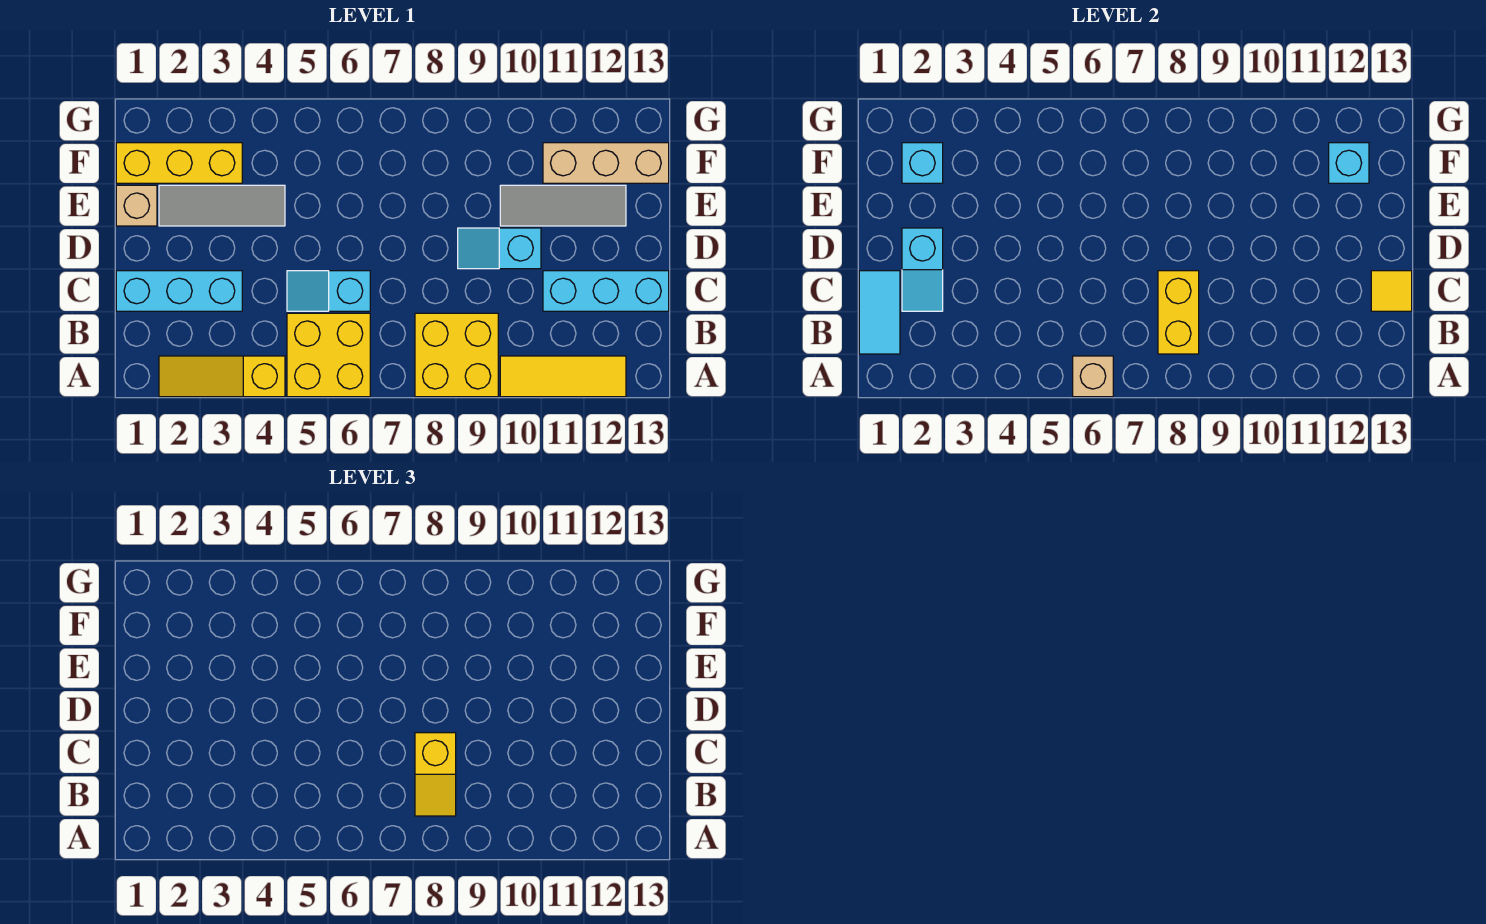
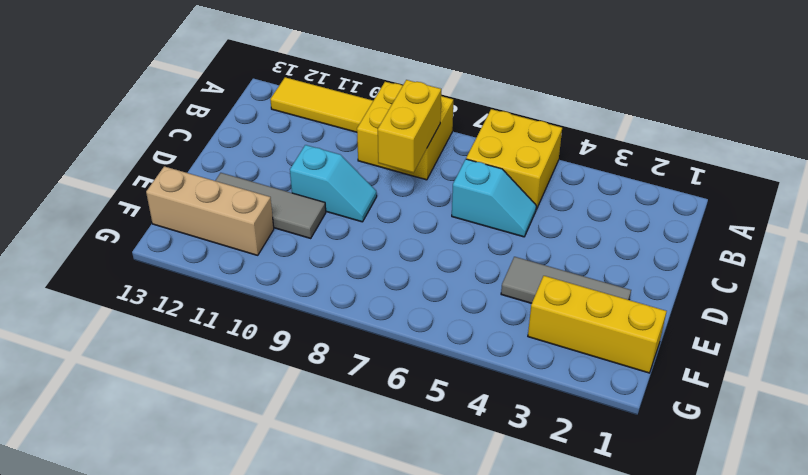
none -> yellow slope A2:A4 level 1 top 4
none -> cyan brick C1:C3 level 1
none -> cyan brick C11:C13 level 1

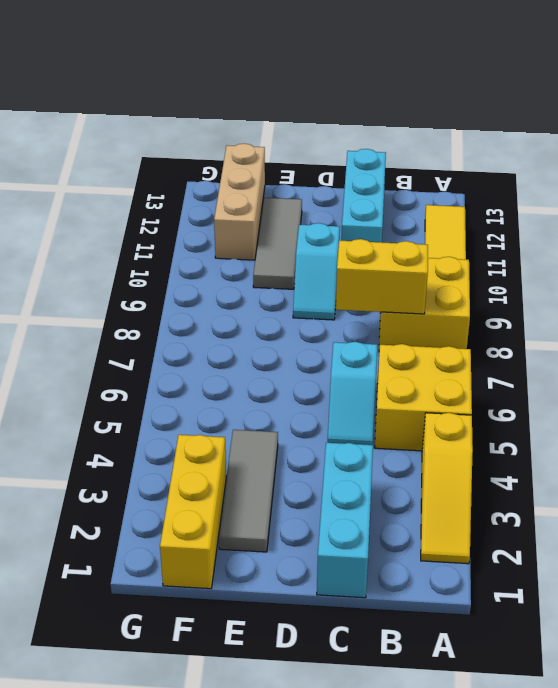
none -> tan brick E1 level 1
none -> tan brick A6 level 2
none -> cyan tile B1:C1 level 2

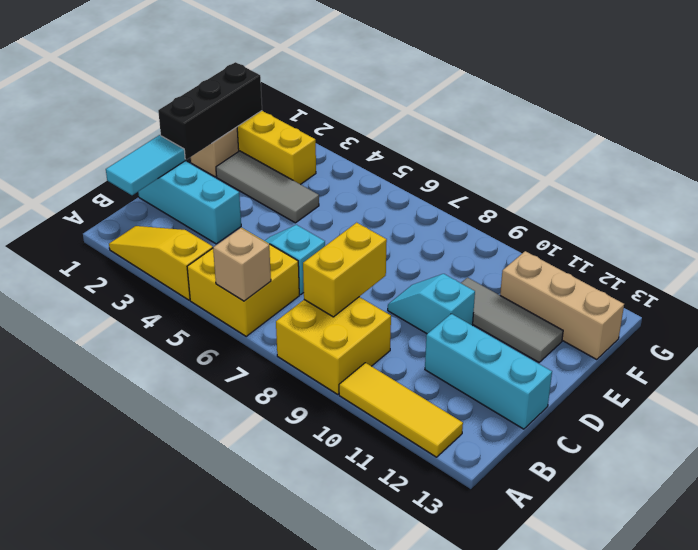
black brick D1:F1 level 2 -> none
none -> cyan slope C2:D2 level 2 top D
none -> yellow tile C13 level 2
none -> cyan brick F2 level 2

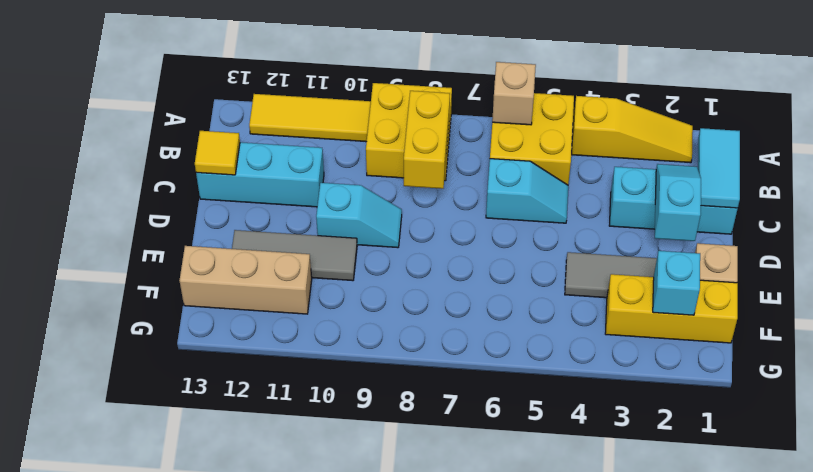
none -> cyan brick F12 level 2
none -> yellow slope B8:C8 level 3 top C

